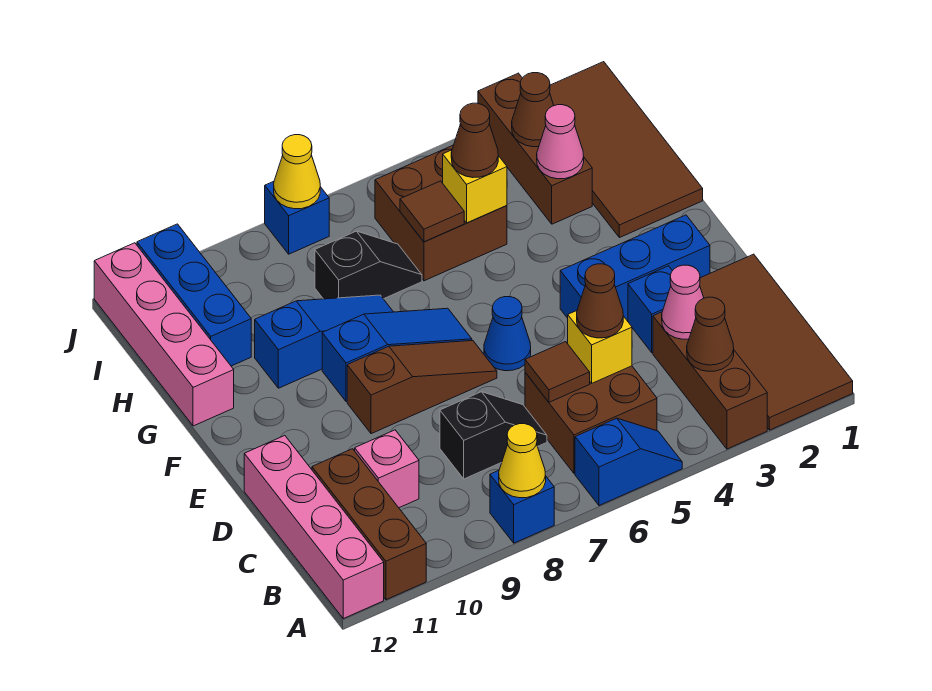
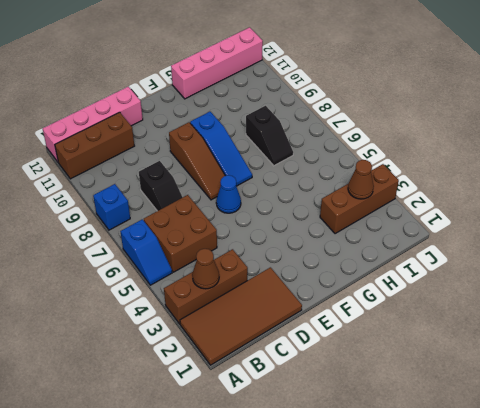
none -> pink brick C10 level 1
none -> blue brick D3 level 1
none -> blue brick E2:E4 level 1
none -> brown tile G1:J2 level 1

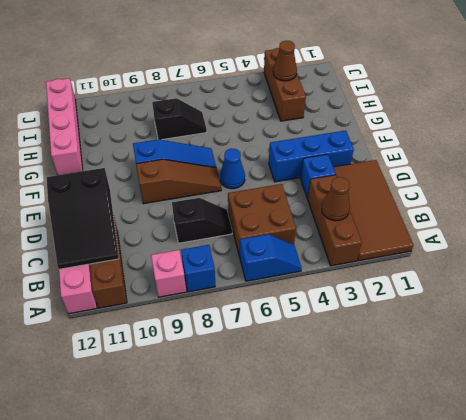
pink brick A9 level 1 -> pink brick C10 level 1
black slope B11:D12 level 2 top D -> none
none -> brown tile G1:J2 level 1
none -> blue slope G8:G10 level 1 top 10
none -> brown brick H5:I6 level 1
none -> blue brick H11:J11 level 1

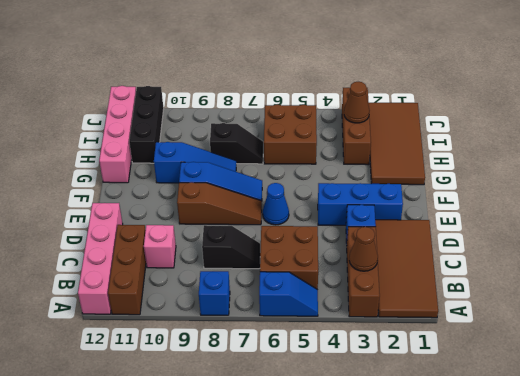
black brick H11:J11 level 1 -> blue brick H11:J11 level 1
none -> blue brick J8 level 1
none -> yellow cone A8 level 2
none -> pink cone C3 level 2
none -> yellow brick C5 level 2

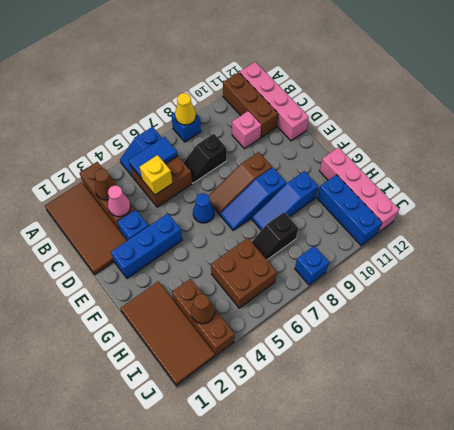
blue tile B5:B6 level 2 -> none
none -> brown tile C6 level 2
none -> pink cone H3 level 2
none -> yellow brick H5 level 2
none -> brown tile H6 level 2

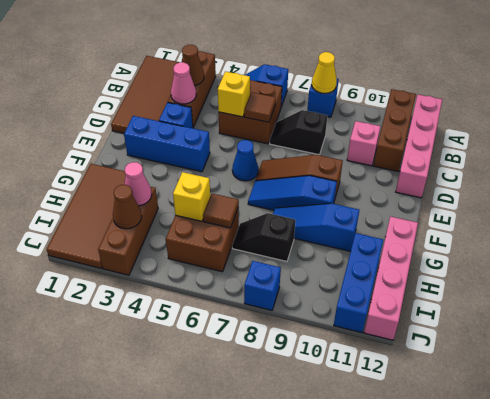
none -> yellow cone J8 level 2
none -> brown cone C5 level 3
none -> brown cone H5 level 3

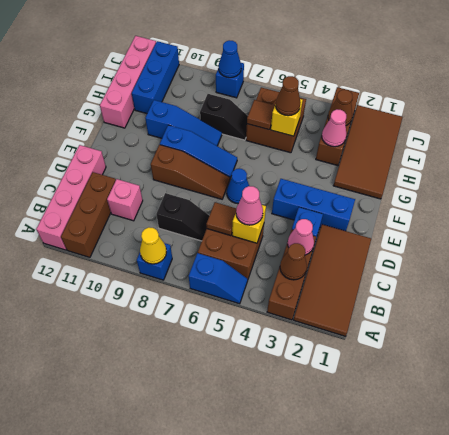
pink cone C5 level 3 -> brown cone C5 level 3
blue cone J8 level 2 -> yellow cone J8 level 2

